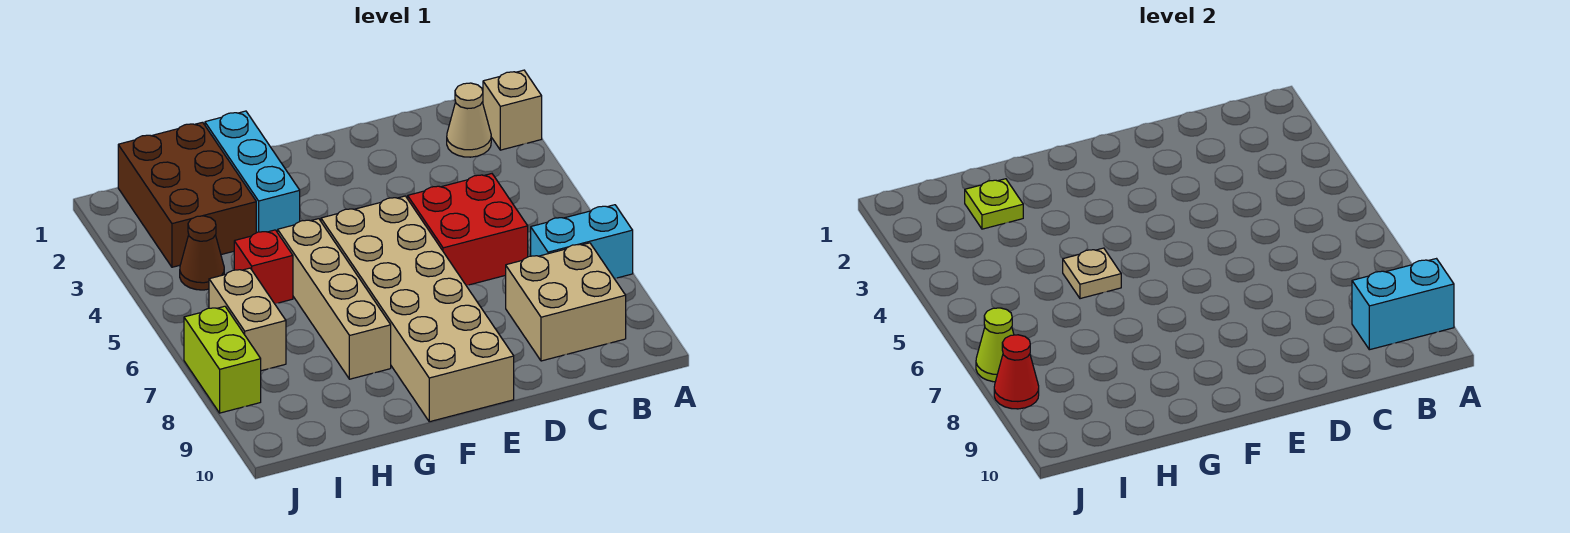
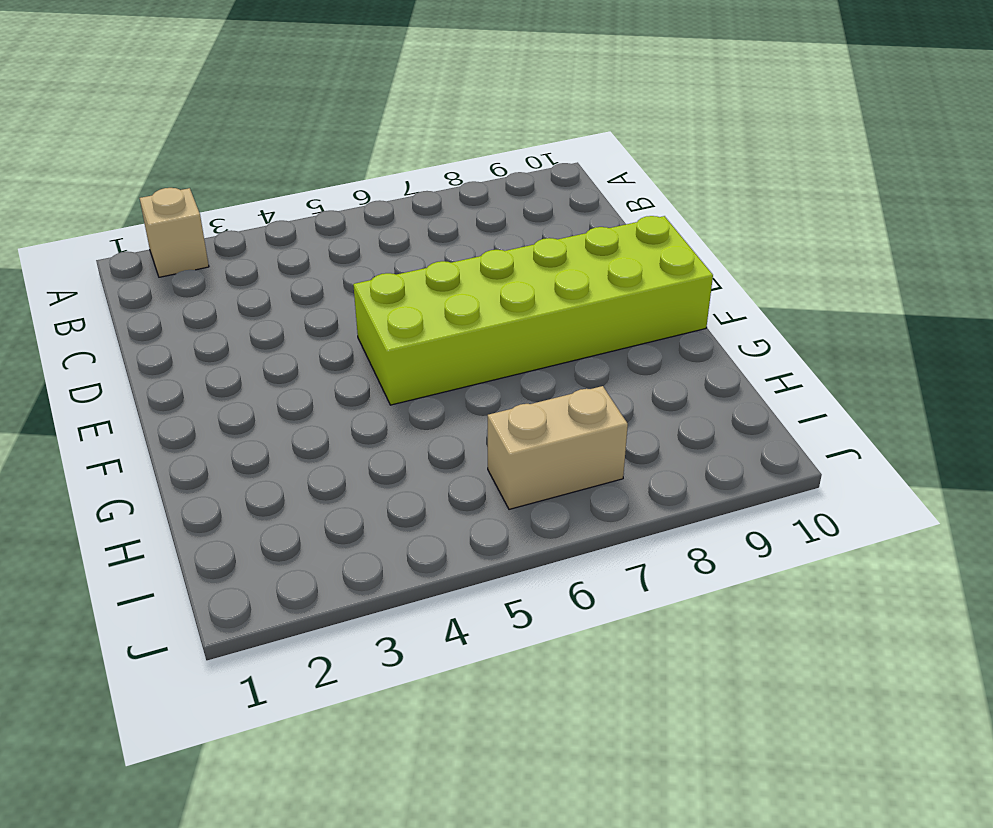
lime brick E5:F10 level 1 -> tan brick E5:F10 level 1
none -> cyan brick A7:B7 level 1
none -> tan cone B2 level 1
none -> tan brick B8:C9 level 1

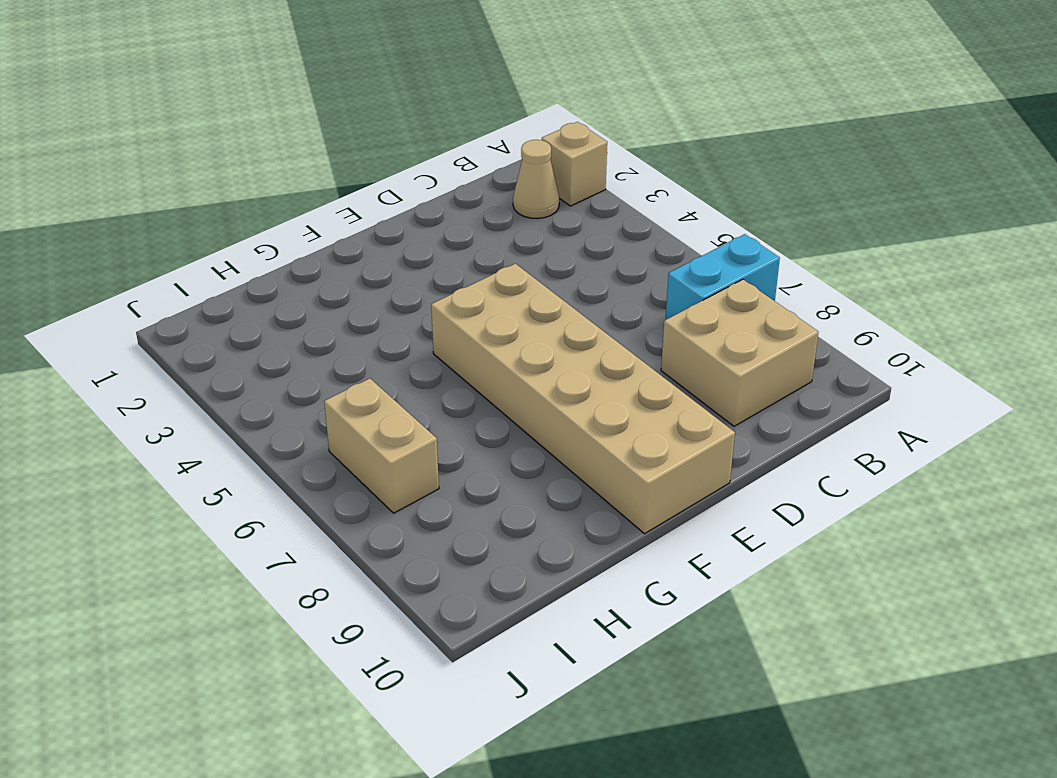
none -> red brick C5:D6 level 1
none -> cyan brick G1:G3 level 1
none -> tan brick G5:G8 level 1

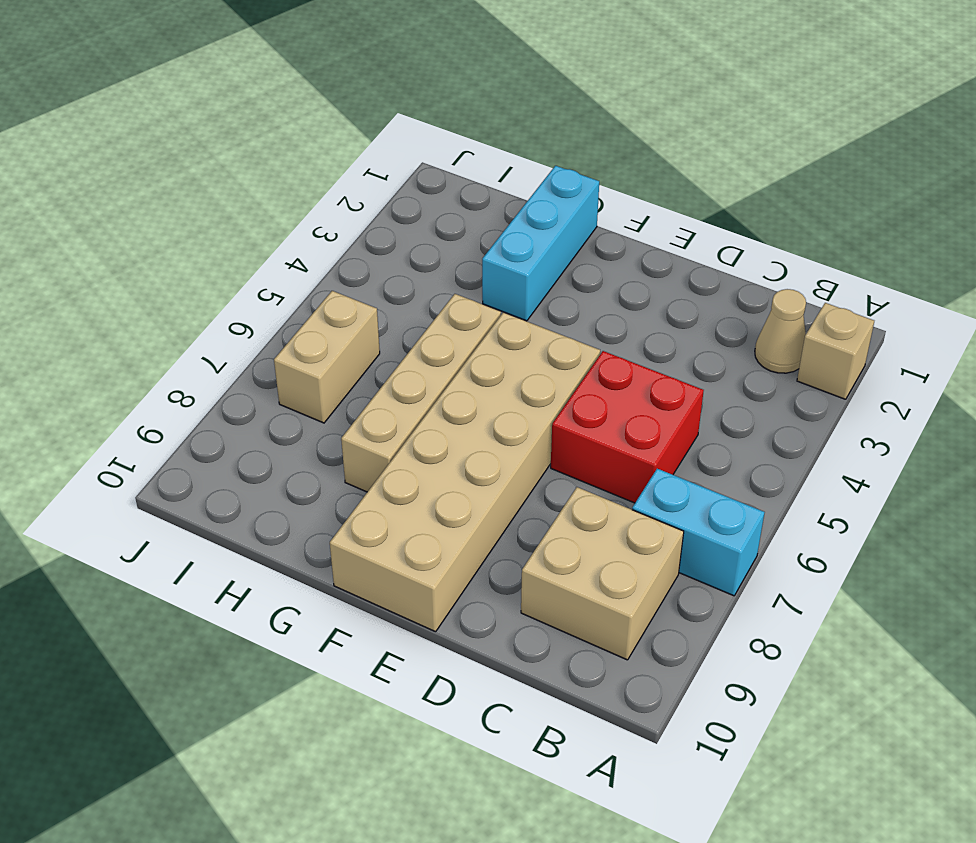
none -> brown brick H1:I3 level 1
none -> red brick H5 level 1
none -> brown cone I4 level 1

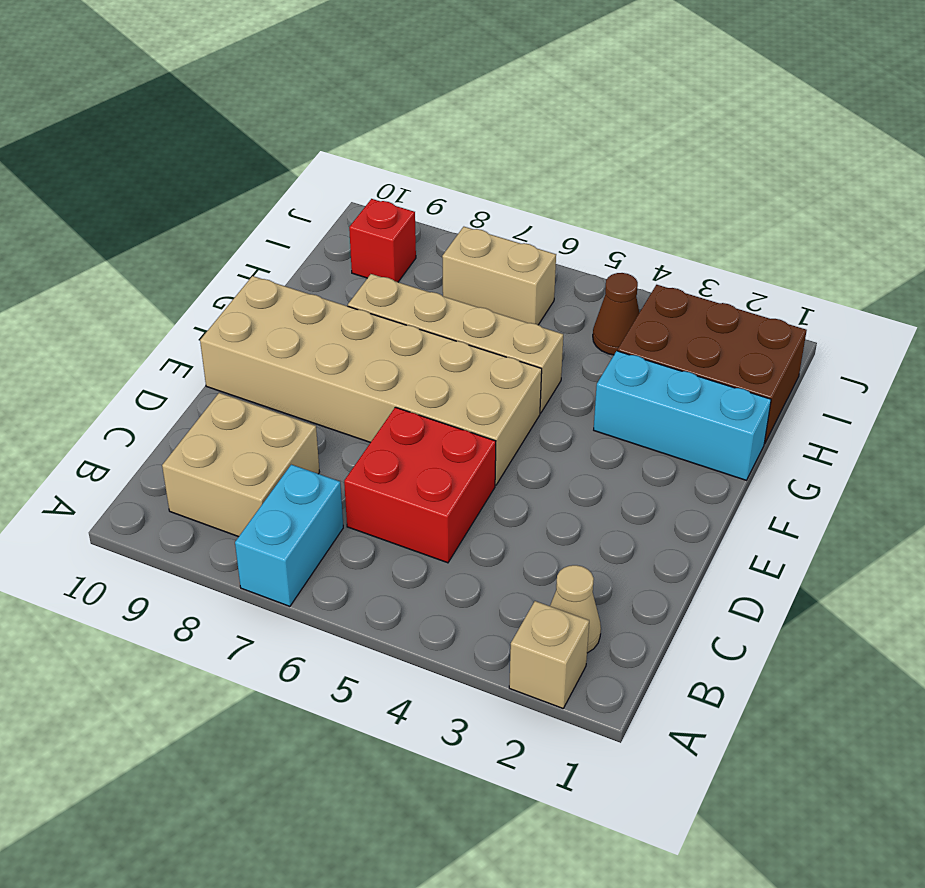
red brick I9 level 1 -> red brick H5 level 1
none -> lime brick J7:J8 level 1
none -> cyan brick A9:B9 level 2
none -> tan plate G5 level 2

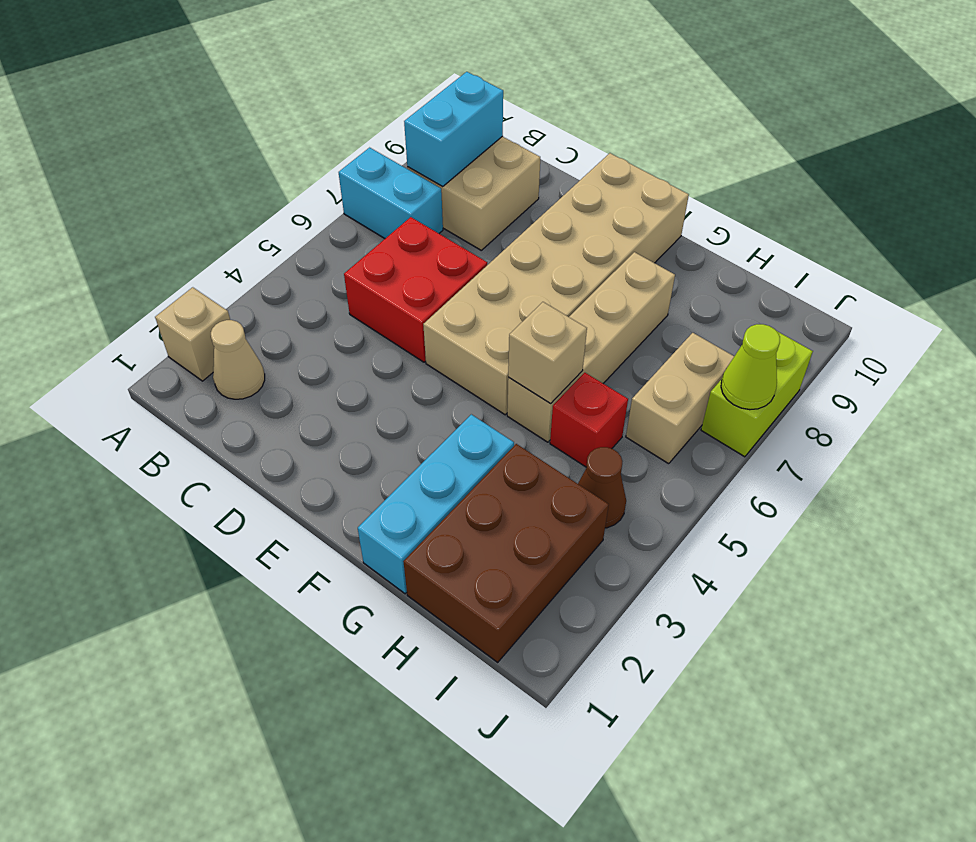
cyan brick B8:B9 level 2 -> cyan brick A9:B9 level 2
tan brick G5 level 2 -> tan plate G5 level 2
none -> lime plate H2 level 2
none -> red cone J8 level 2

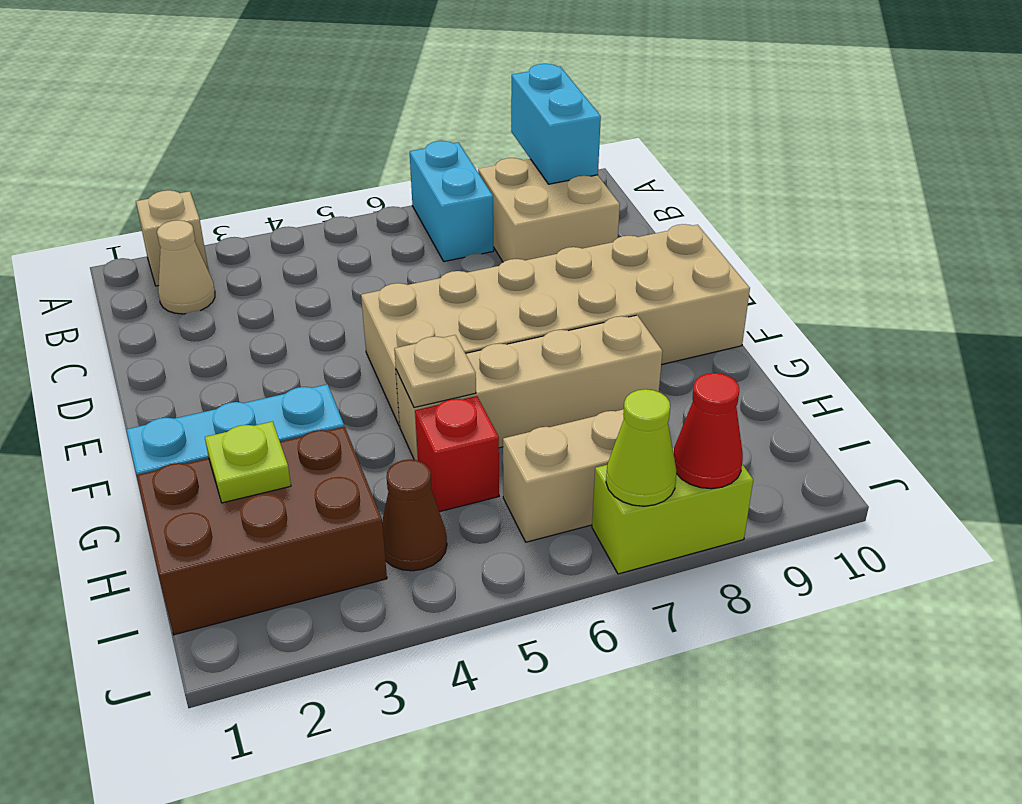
none -> red brick C5:D6 level 1

